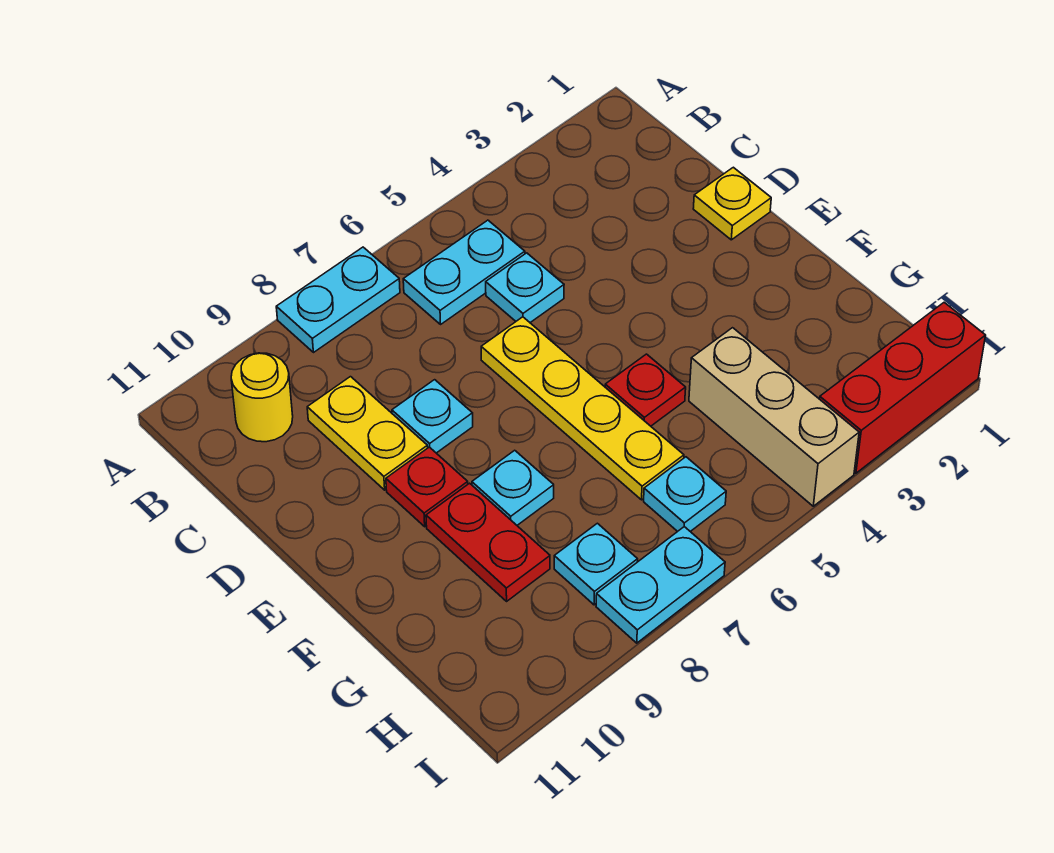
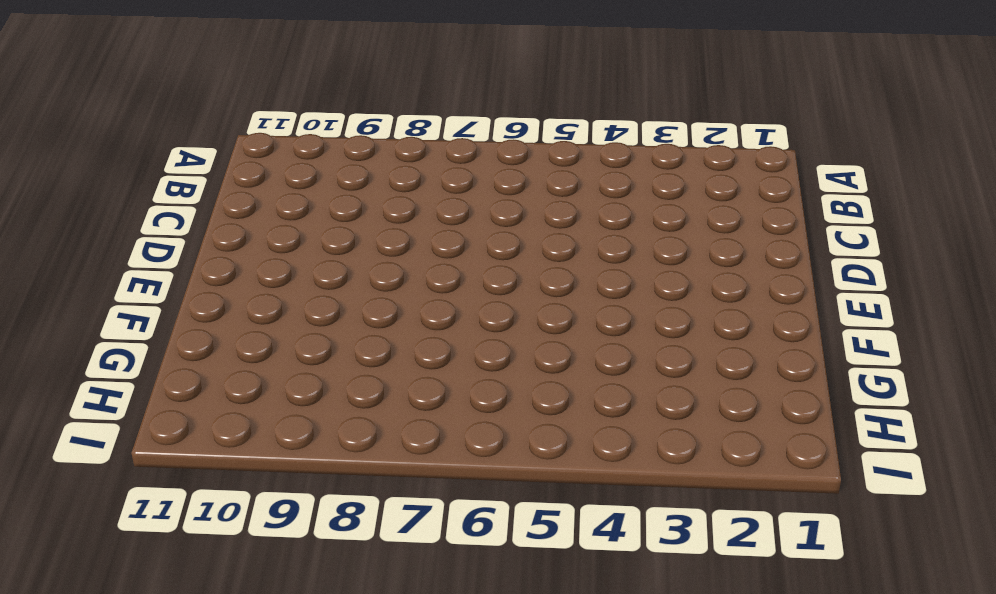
none -> cyan plate A7:A8 level 1
none -> cyan plate B5:B6 level 1
none -> yellow round brick B10 level 1

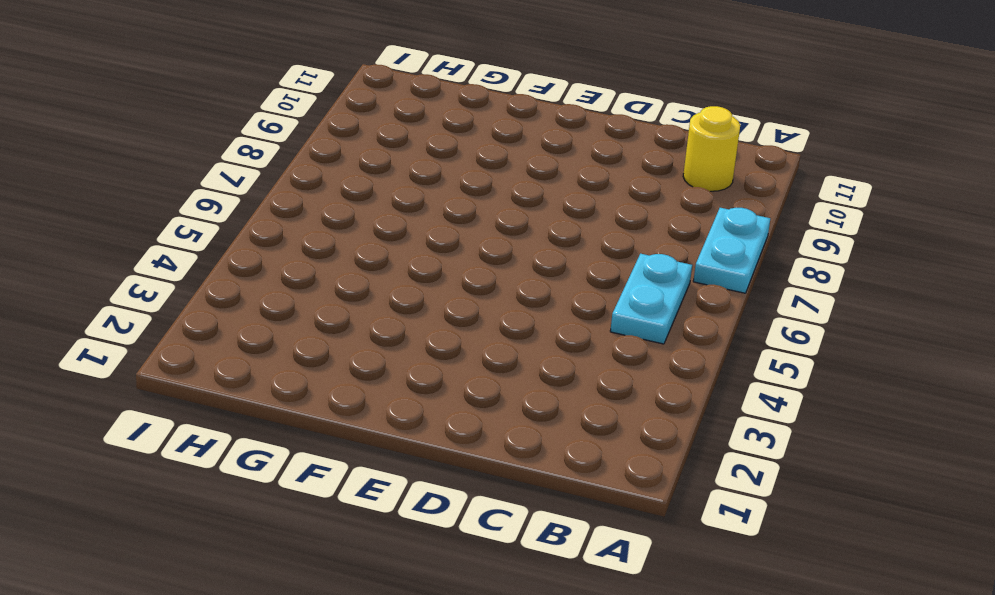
none -> cyan plate C5 level 1
none -> yellow plate C9:D9 level 1
none -> yellow plate D1 level 1

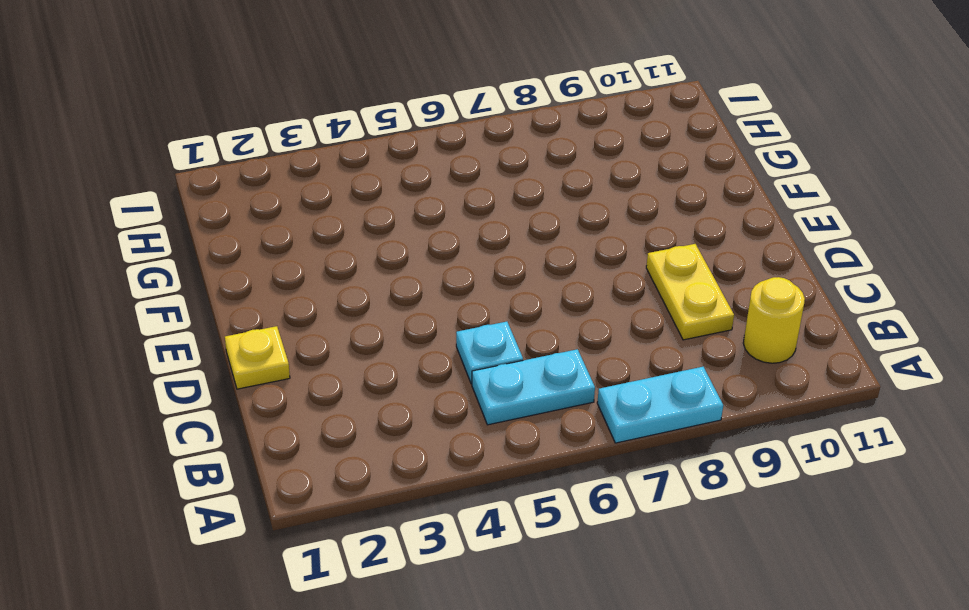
none -> yellow plate D6:G6 level 1
none -> cyan plate D8 level 1
none -> red plate E9 level 1

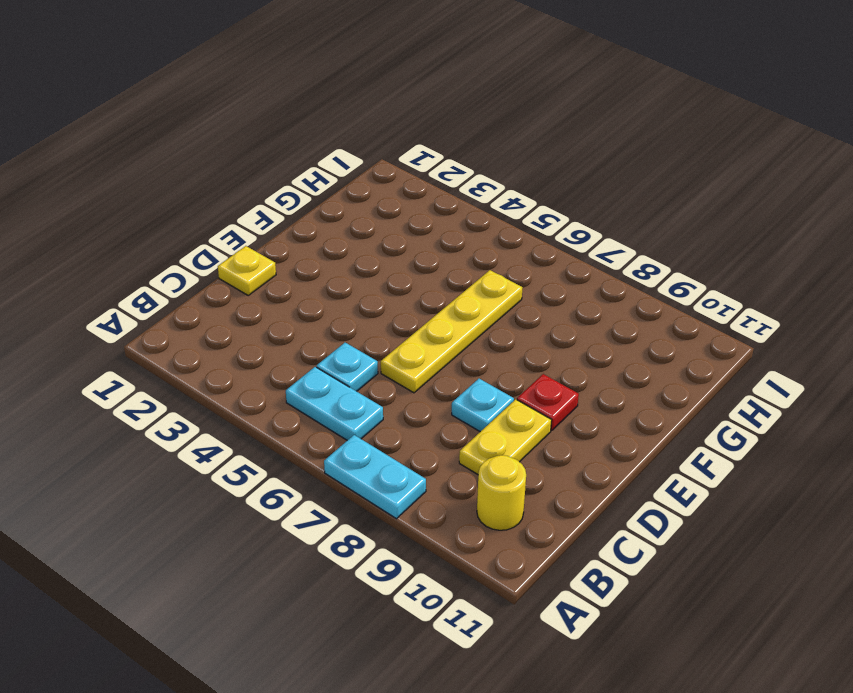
none -> red plate F5 level 1
none -> cyan plate F8 level 1
none -> red plate F9:G9 level 1

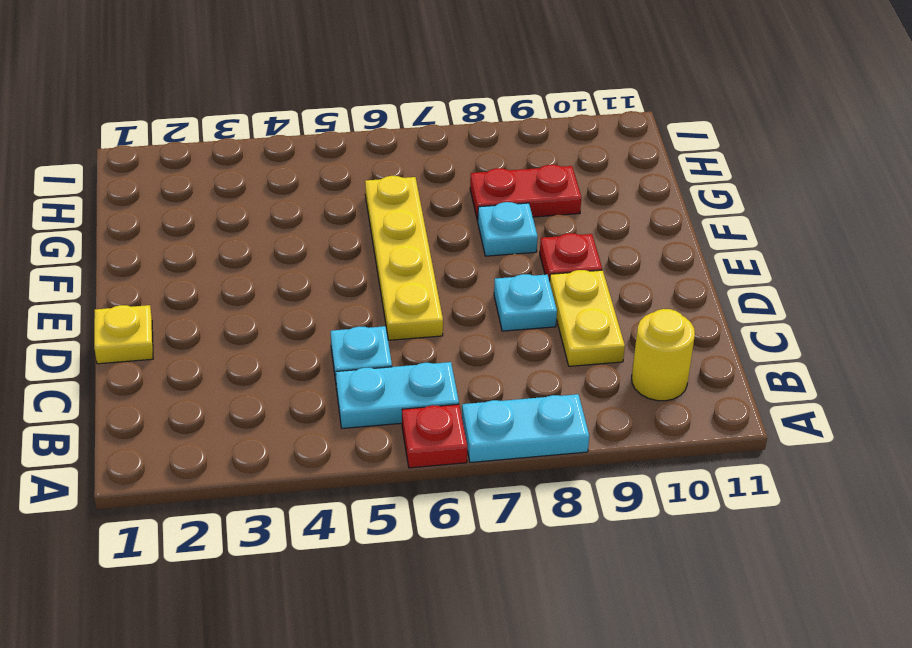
red plate A6 level 1 -> red plate F5 level 1
red plate G8:G9 level 1 -> red plate F9:G9 level 1
none -> tan brick G4:I4 level 1
none -> cyan plate H6 level 1
none -> cyan plate H8 level 1

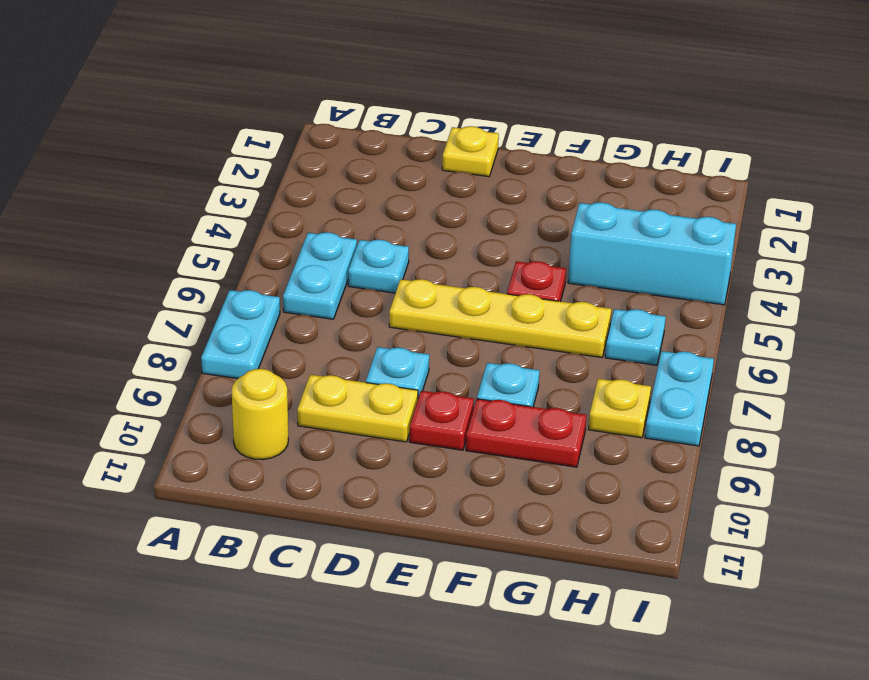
cyan brick G4:I4 level 1 -> tan brick G4:I4 level 1
yellow plate H8 level 1 -> cyan plate H8 level 1
none -> red brick I1:I3 level 1

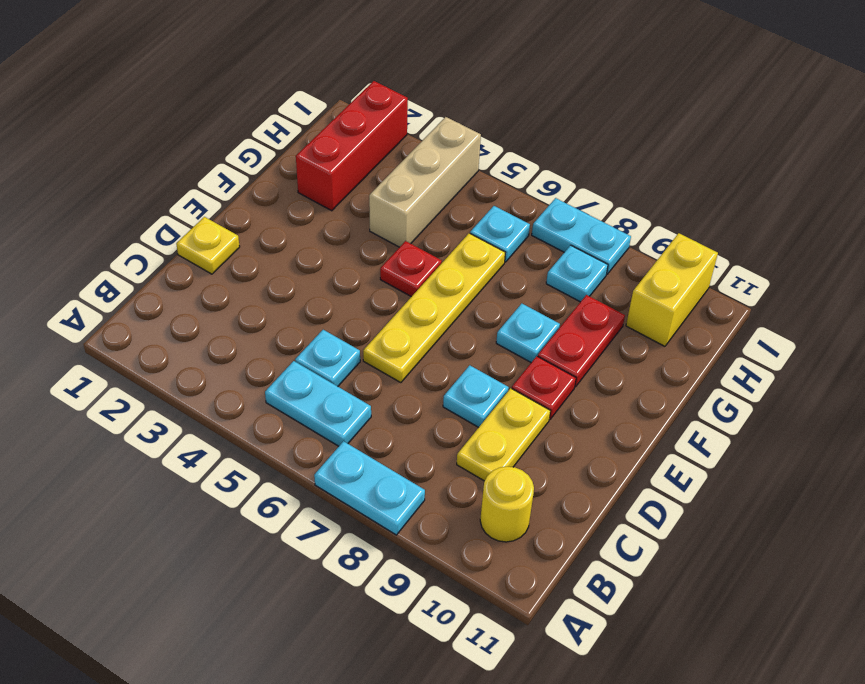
red brick G2:I2 level 1 -> red brick I1:I3 level 1
yellow brick H10:I10 level 1 -> none

